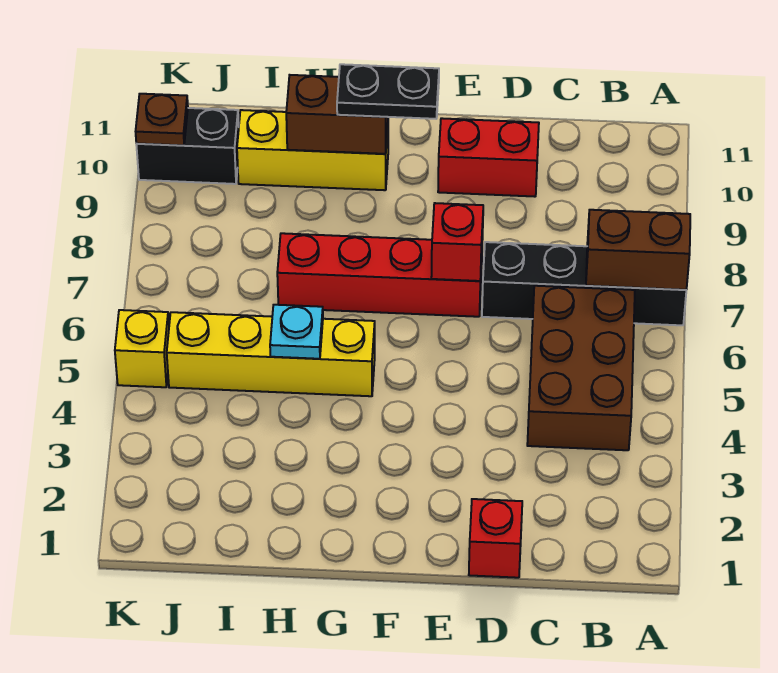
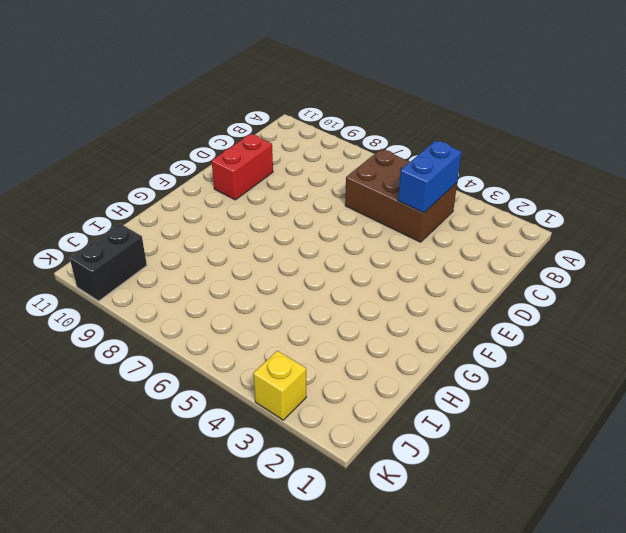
blue brick B4:C4 level 2 -> none
yellow brick K3 level 1 -> yellow brick K5 level 1
none -> black brick A7:D7 level 1
none -> red brick D1 level 1
none -> red brick E7:H7 level 1

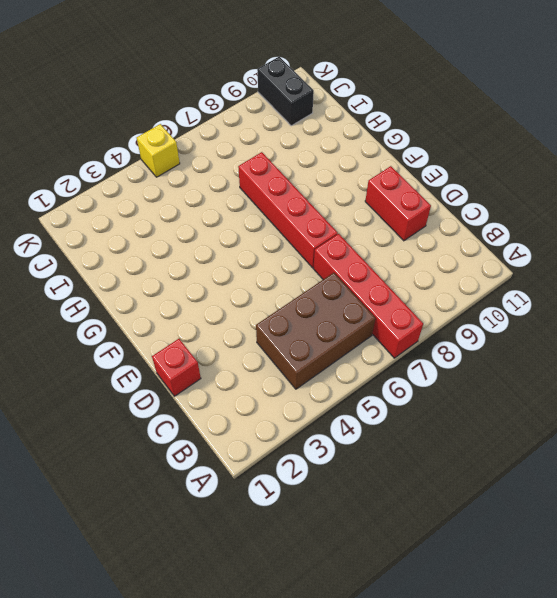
red brick A7:D7 level 1 -> black brick A7:D7 level 1
none -> yellow brick G5:J5 level 1
none -> yellow brick G10:I10 level 1
none -> brown brick A7:B7 level 2

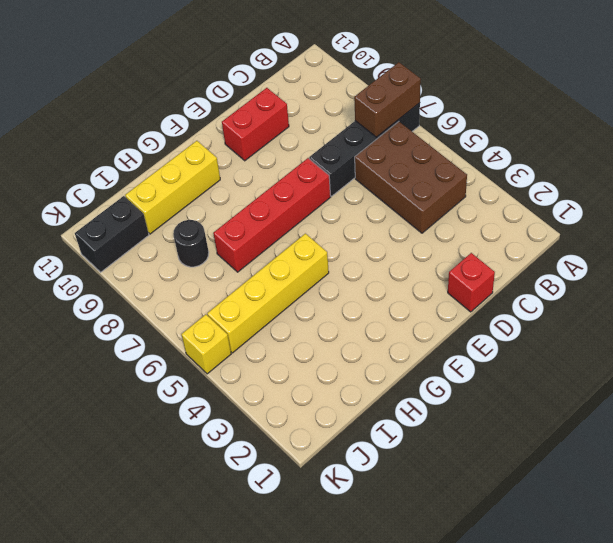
black round brick I8 level 1 -> none
none -> red brick E7 level 2
none -> brown brick G10:H10 level 2
none -> cyan plate H5 level 2

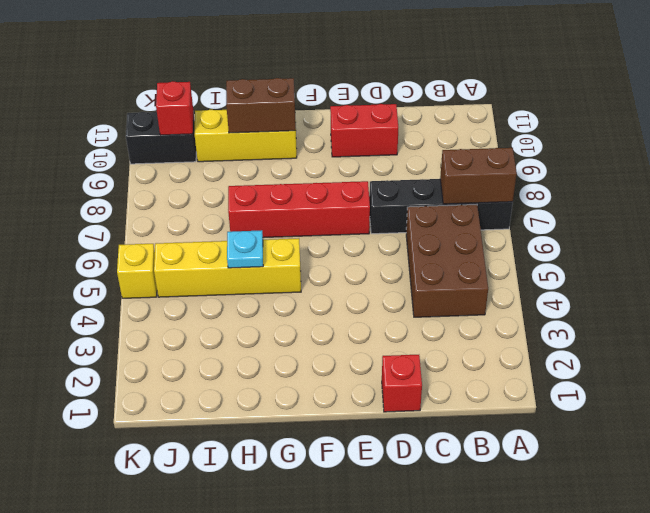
red brick J10 level 2 -> red brick E7 level 2
none -> brown plate K10 level 2
none -> black plate F10:G10 level 3

